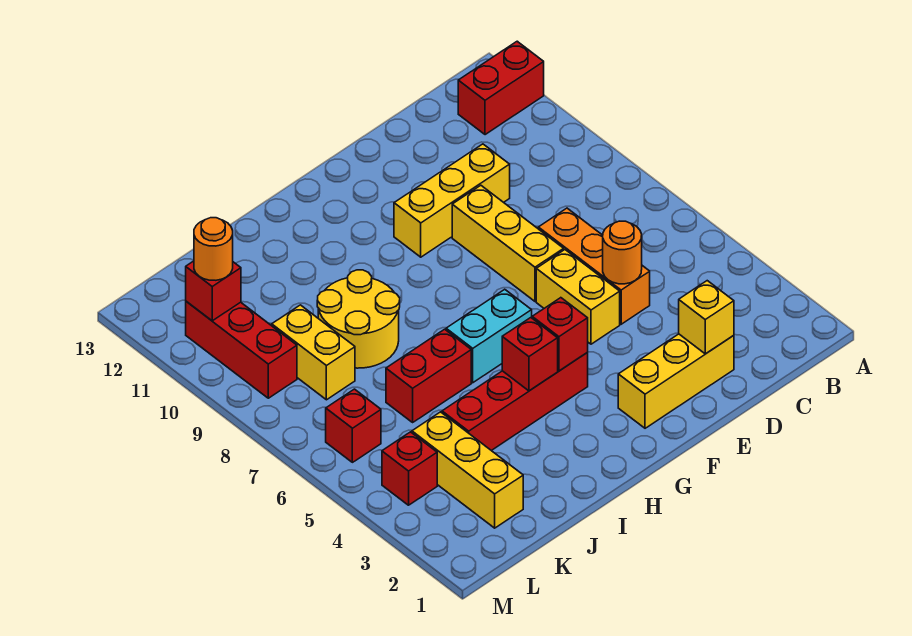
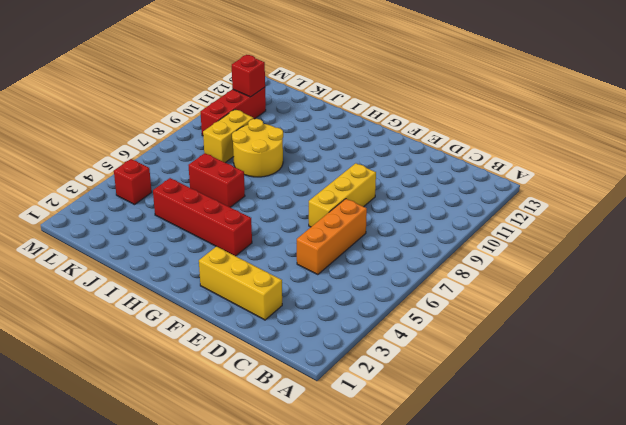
none -> red brick A12:B12 level 1
none -> yellow brick D10:F10 level 1
none -> yellow brick E5:E6 level 1

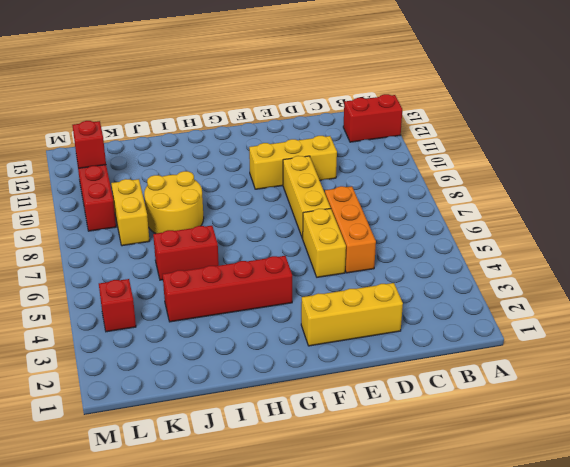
none -> cyan brick G6:H6 level 1
none -> yellow brick K2:K4 level 1
none -> red brick L6 level 1

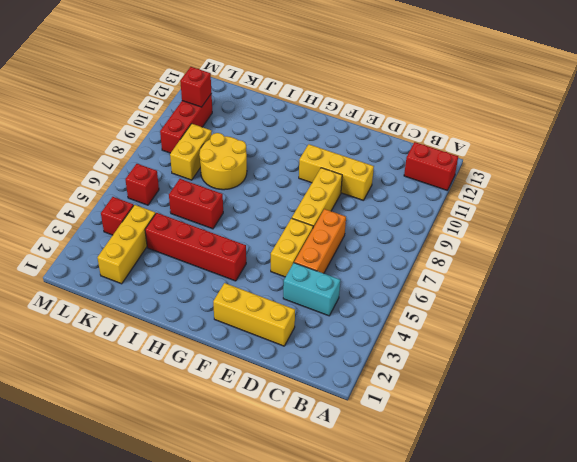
cyan brick C4:D4 level 1 -> cyan brick G6:H6 level 1
none -> yellow brick D2 level 2
none -> orange round brick D5 level 2
none -> red brick G4 level 2

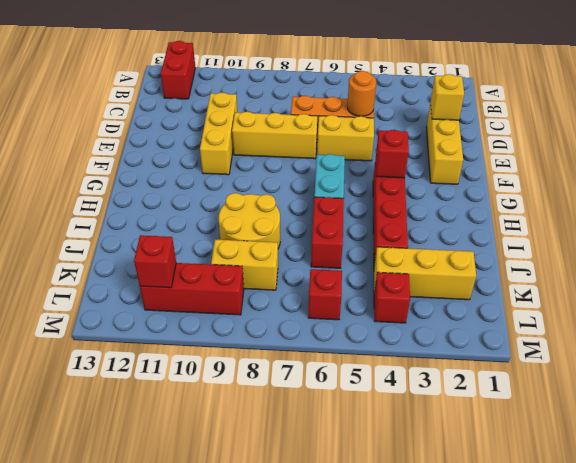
none -> red brick H4 level 2
none -> orange round brick L11 level 3

